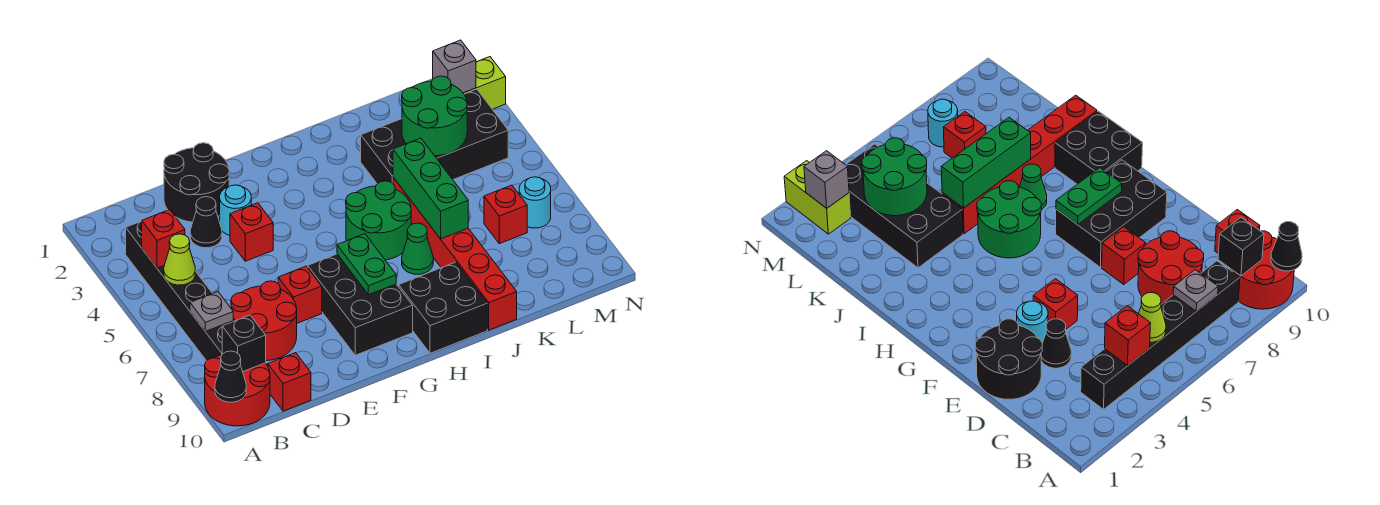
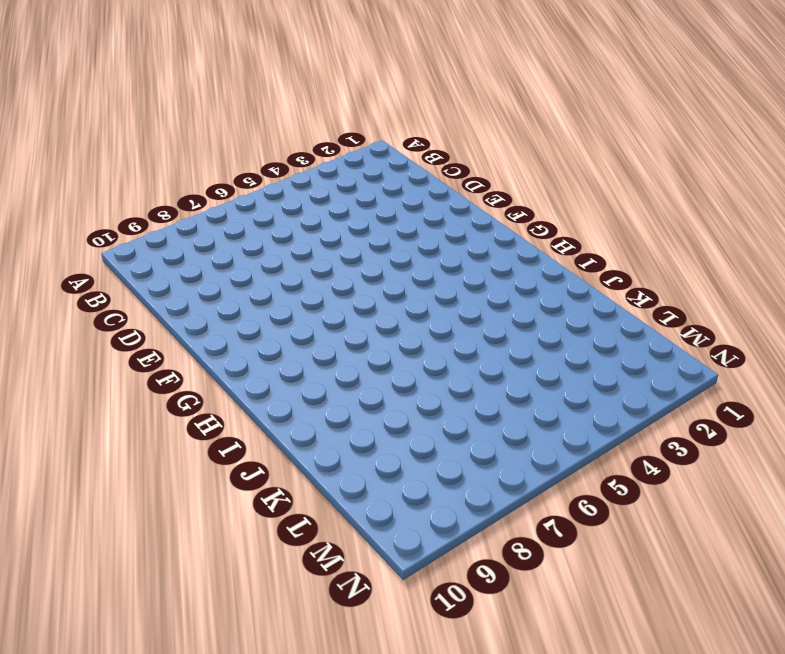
none -> red round brick A9:B10 level 1
none -> black brick B3:B8 level 1
none -> red round brick C7:D8 level 1

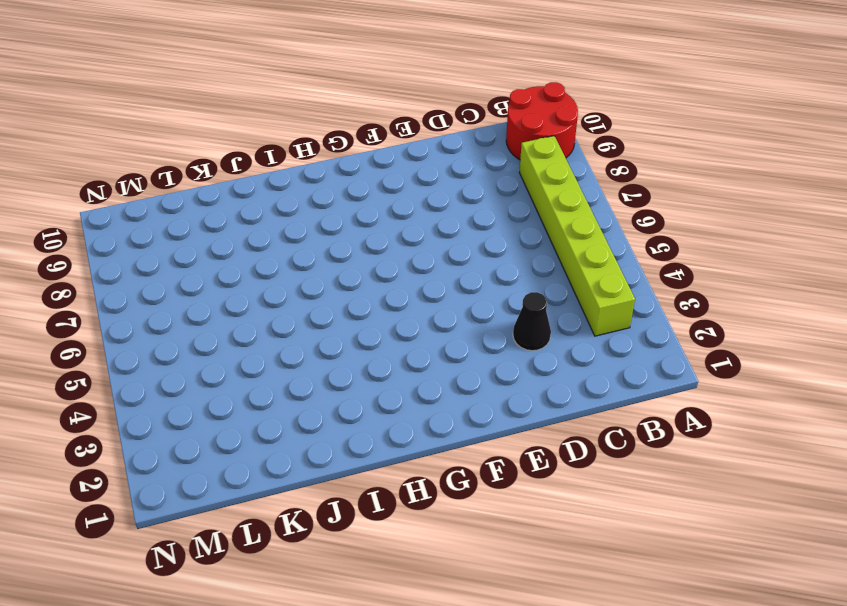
lime brick B3:B8 level 1 -> black brick B3:B8 level 1
none -> red round brick C7:D8 level 1
none -> red brick C10 level 1
none -> black round brick D1:E2 level 1

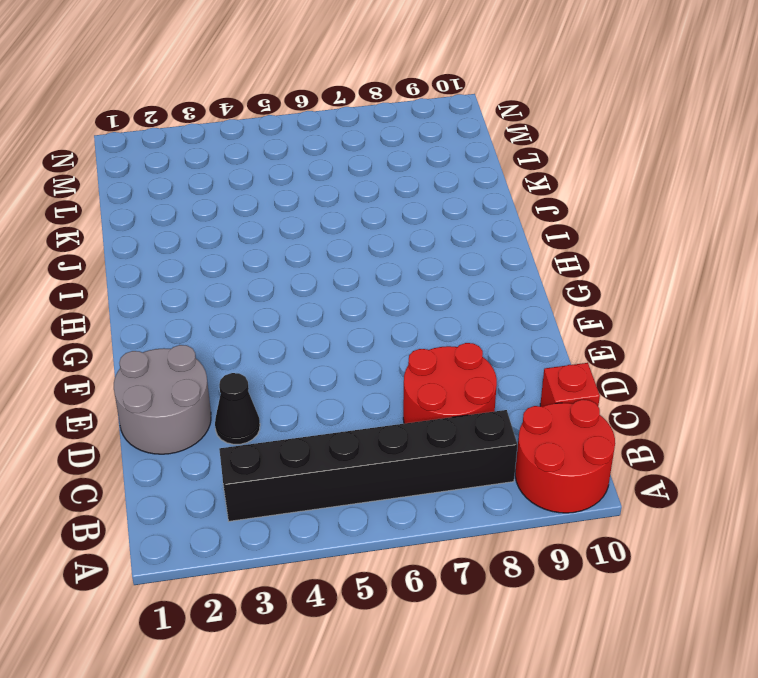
grey round brick D1:E2 level 1 -> black round brick D1:E2 level 1
none -> cyan round brick E3 level 1
none -> red brick E4 level 1
none -> red brick E7 level 1

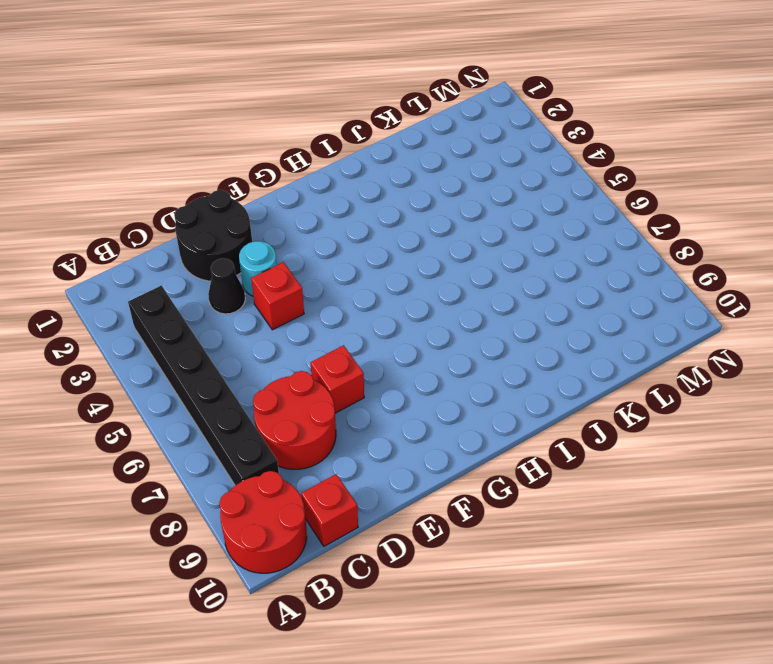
none -> black brick F7:G9 level 1
none -> green round brick H5:I6 level 1
none -> black brick H9:I10 level 1

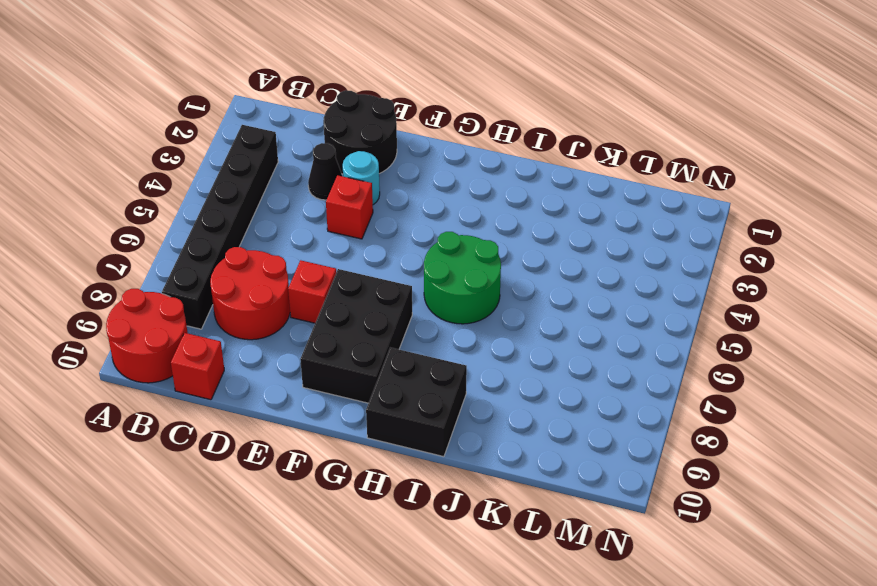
none -> green cone I7 level 1
none -> black brick J3:M4 level 1
none -> red brick J5:J10 level 1

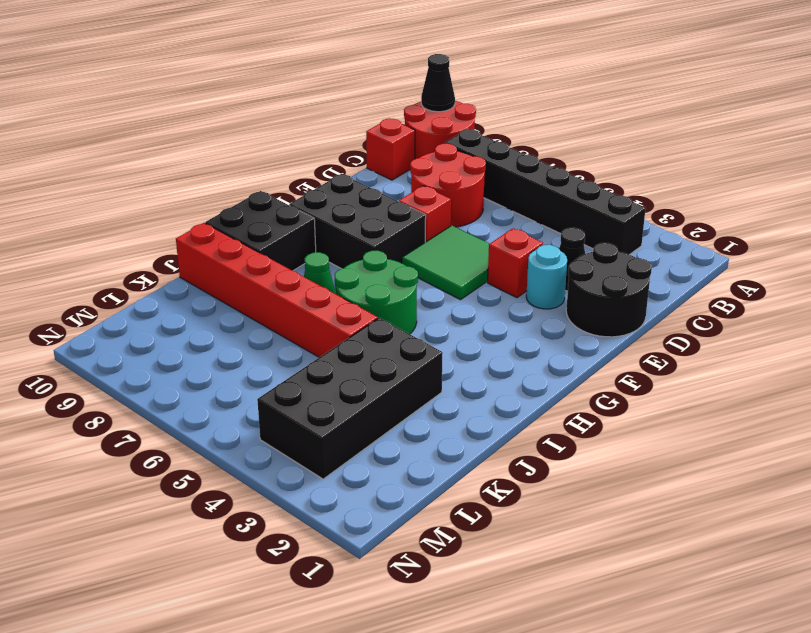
green tile E5:F6 level 1 -> none
none -> red brick L7 level 1
none -> lime brick M2:N2 level 1
none -> cyan round brick M7 level 1

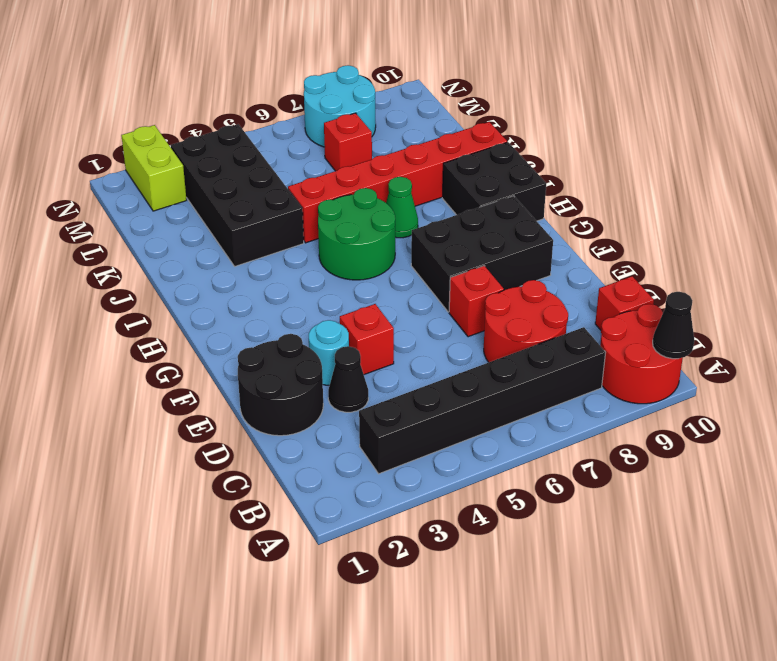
cyan round brick M7:N8 level 1 -> cyan round brick M7 level 1
none -> red brick B4 level 2
none -> lime cone B5 level 2
none -> grey plate B7 level 2

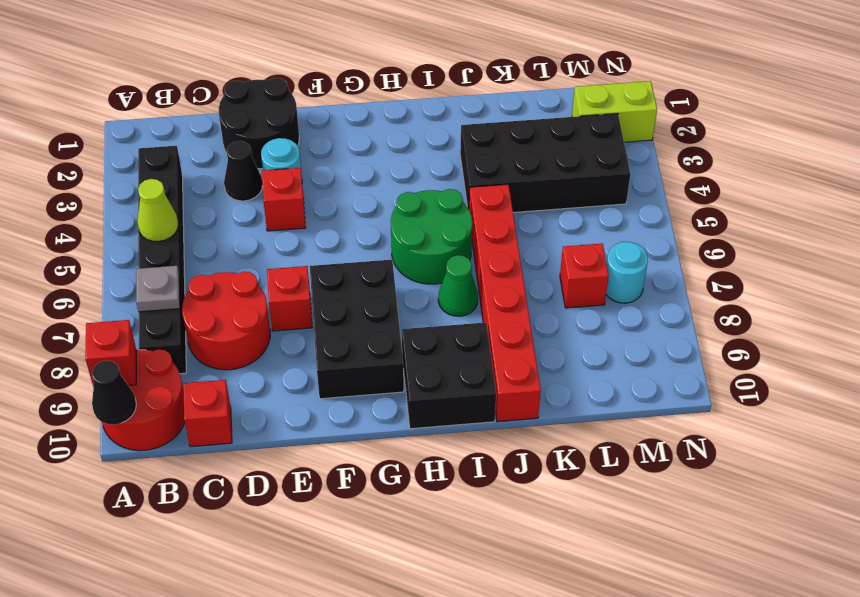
red brick A9 level 2 -> red brick B4 level 2
none -> black brick B9 level 2
none -> green plate G7:G8 level 2
none -> green brick J5:J7 level 2

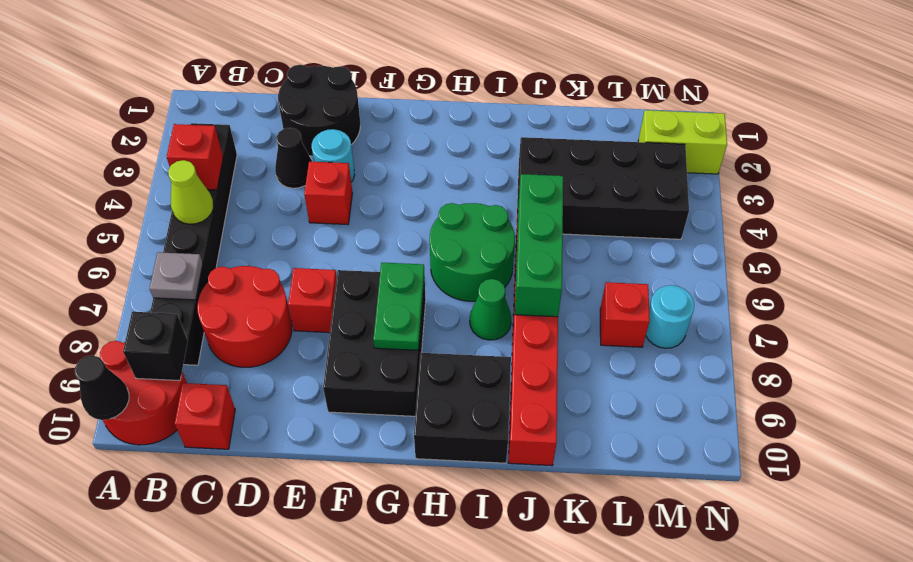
none -> green round brick K3:L4 level 2
none -> grey brick M2 level 2

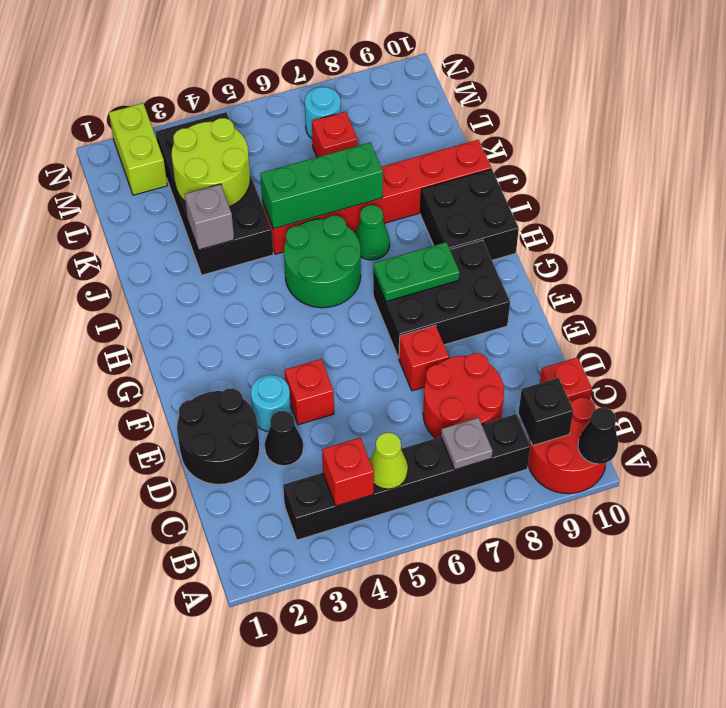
grey brick J3 level 2 -> grey brick M2 level 2
lime round brick K3:L4 level 2 -> green round brick K3:L4 level 2

